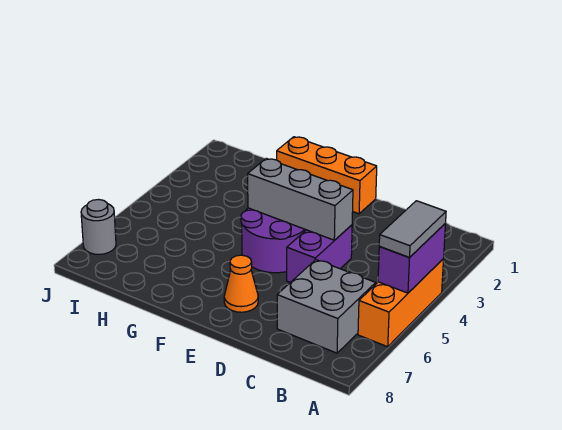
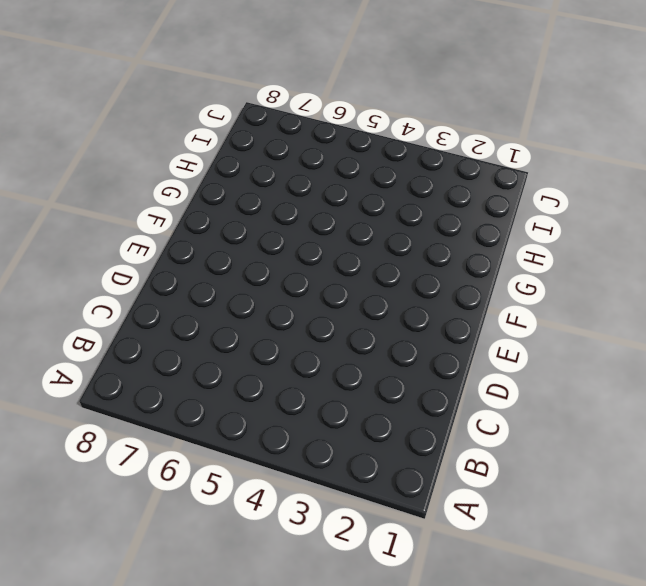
none -> orange brick A4:A6 level 1
none -> grey brick B6:C7 level 1

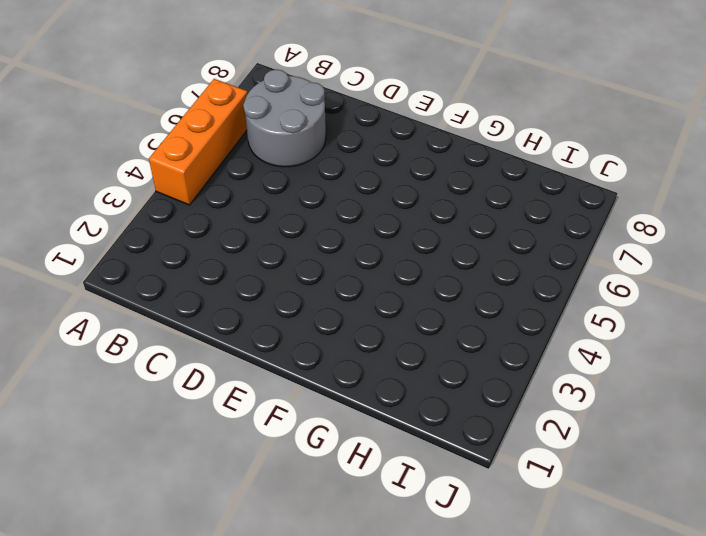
grey round brick B6:C7 level 1 -> grey brick B6:C7 level 1
none -> purple brick D4:D5 level 1
none -> orange brick E1:G1 level 1

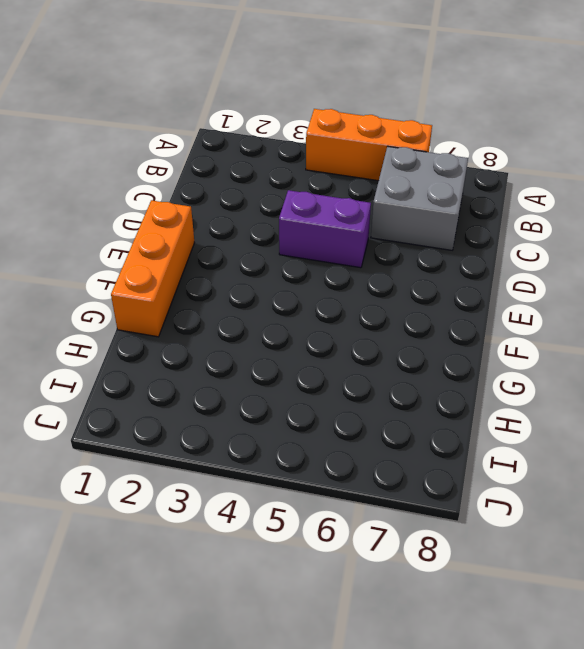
none -> purple round brick E4:F5 level 1
none -> orange cone E7 level 1

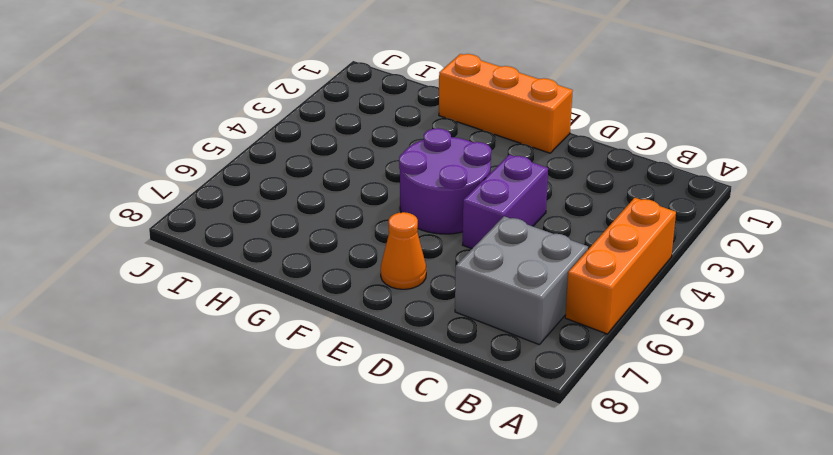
none -> grey round brick J7 level 1
none -> purple brick A4:A5 level 2

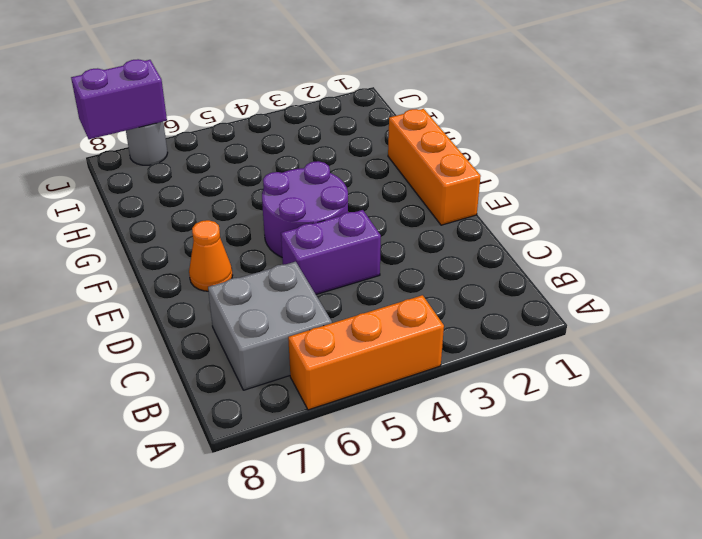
purple brick J7:J8 level 2 -> purple brick A4:A5 level 2
none -> grey brick D4:F4 level 2
none -> grey tile A4:A5 level 3

